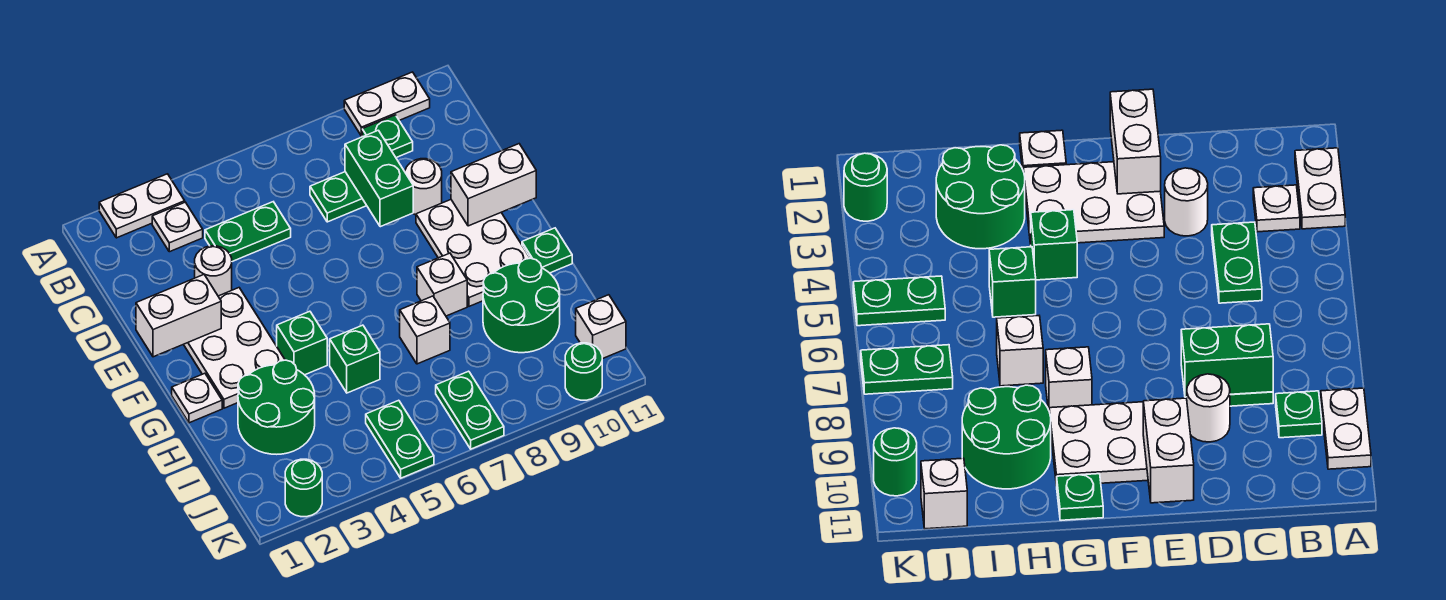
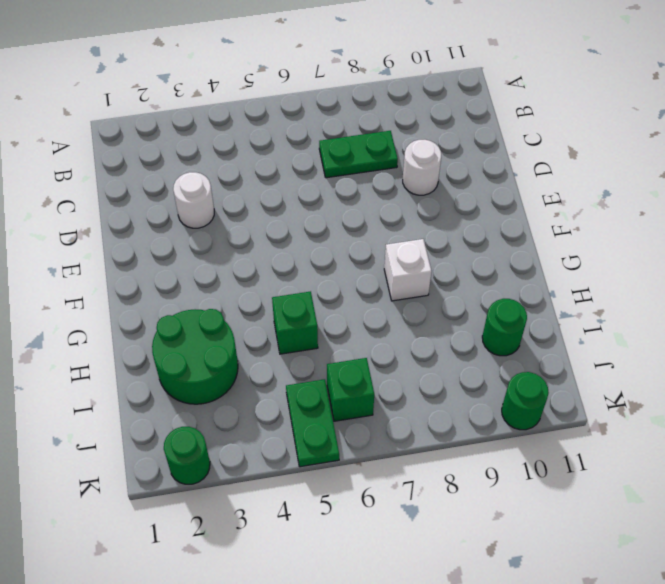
green round brick I10 level 1 -> green round brick H9:I10 level 1
green brick J6 level 1 -> green brick G4 level 1
none -> white plate A2:A3 level 1
none -> white plate A9:A10 level 1
none -> white plate B3 level 1

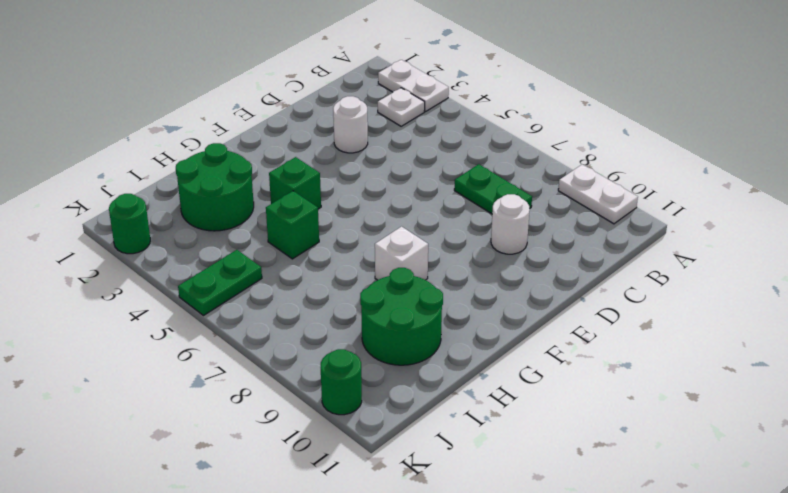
none -> green plate B9 level 1
none -> green plate C4:C5 level 1
none -> white plate E2:G3 level 1

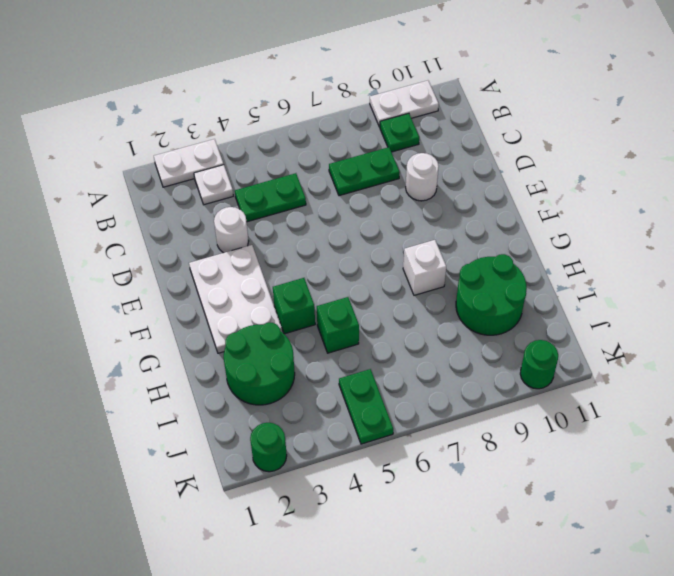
none -> white plate E9:G10 level 1
none -> white plate G1 level 1
none -> green plate G11 level 1

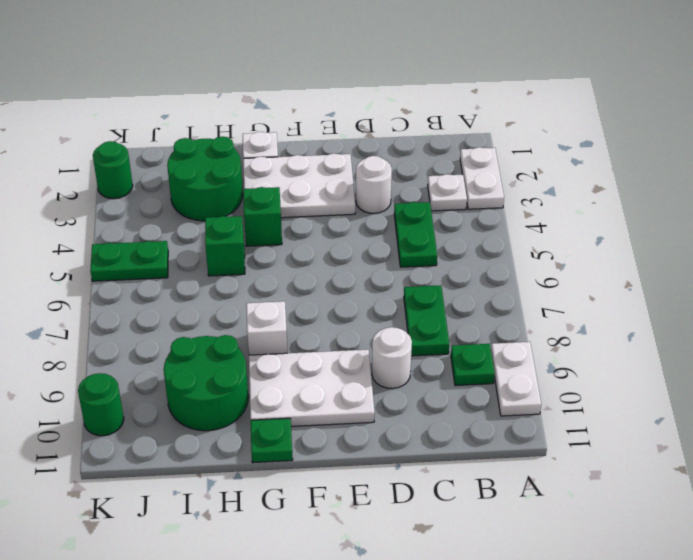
none -> white brick H7 level 1
none -> green plate J7:K7 level 1
none -> white brick J11 level 1

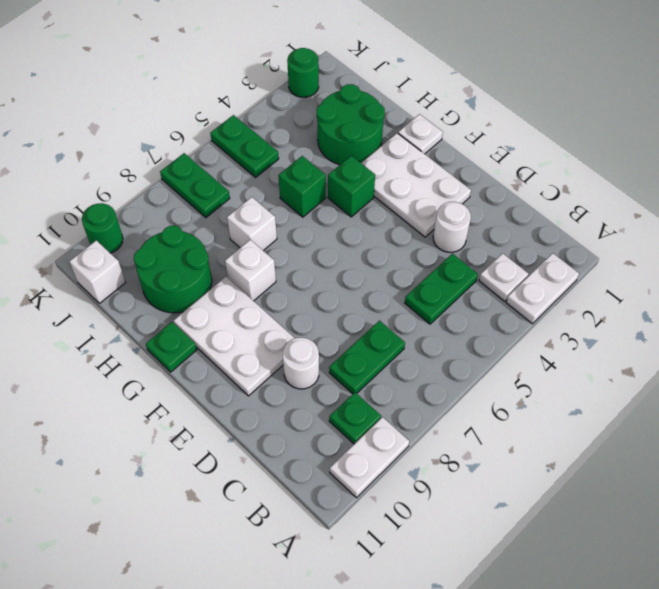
none -> green brick C8:D8 level 2
none -> white brick E1:E2 level 2
none -> white brick E10:E11 level 2

